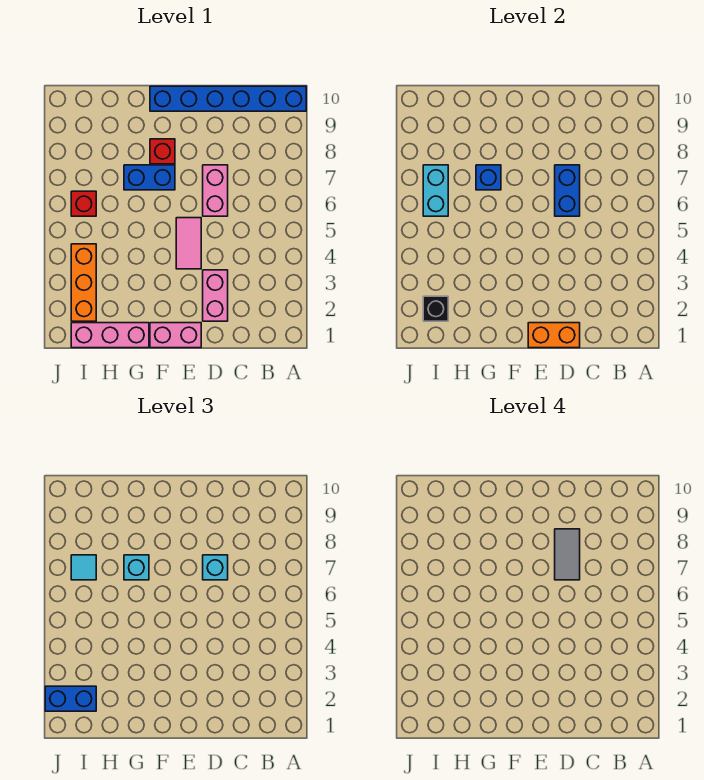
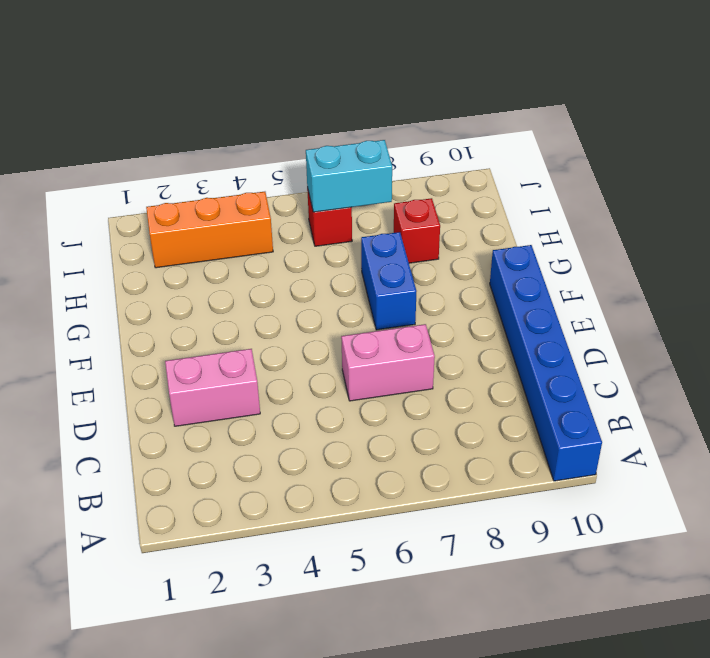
red brick H8 level 1 -> red brick F8 level 1
none -> pink brick E1:F1 level 1
none -> pink tile E4:E5 level 1
none -> pink brick G1:I1 level 1

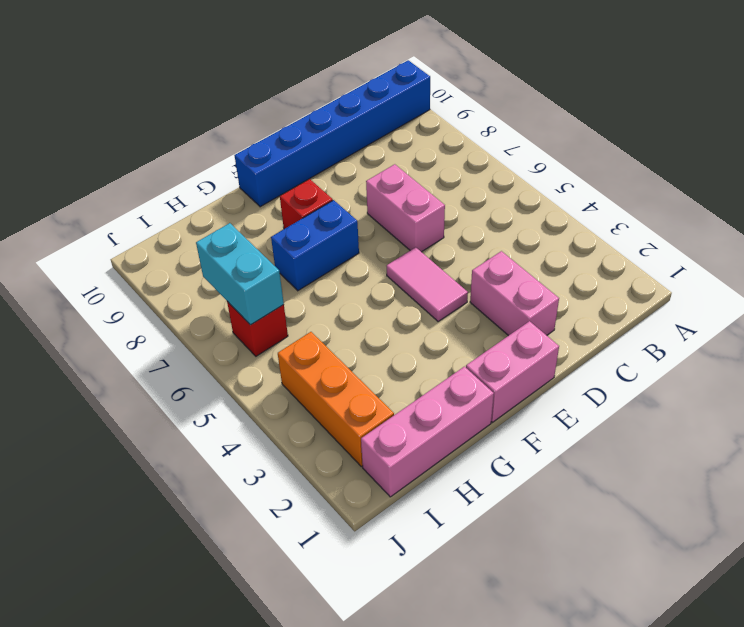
none -> orange brick D1:E1 level 2
none -> blue brick D6:D7 level 2
none -> blue brick G7 level 2

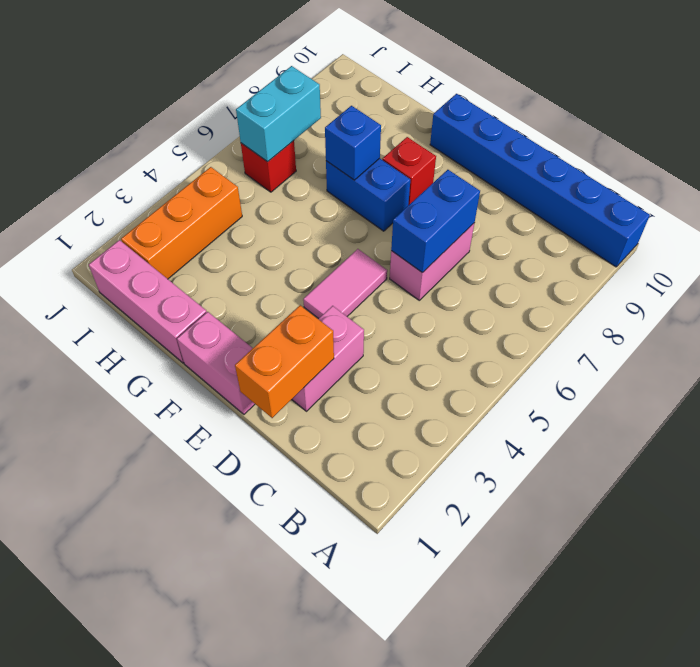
orange brick D1:D2 level 2 -> orange brick D1:E1 level 2
none -> black brick I2 level 2
none -> cyan brick D7 level 3
none -> cyan brick G7 level 3

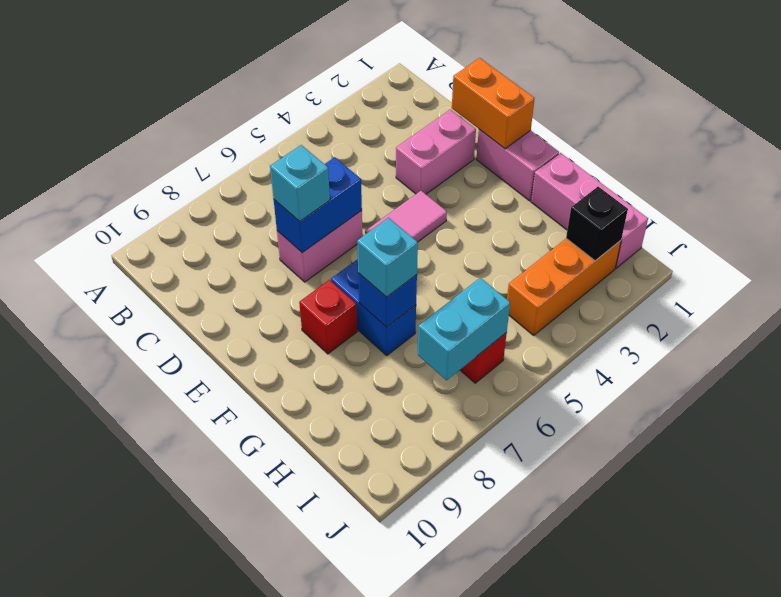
none -> blue brick A10:F10 level 1
none -> blue brick I2:J2 level 3
none -> cyan tile I7 level 3

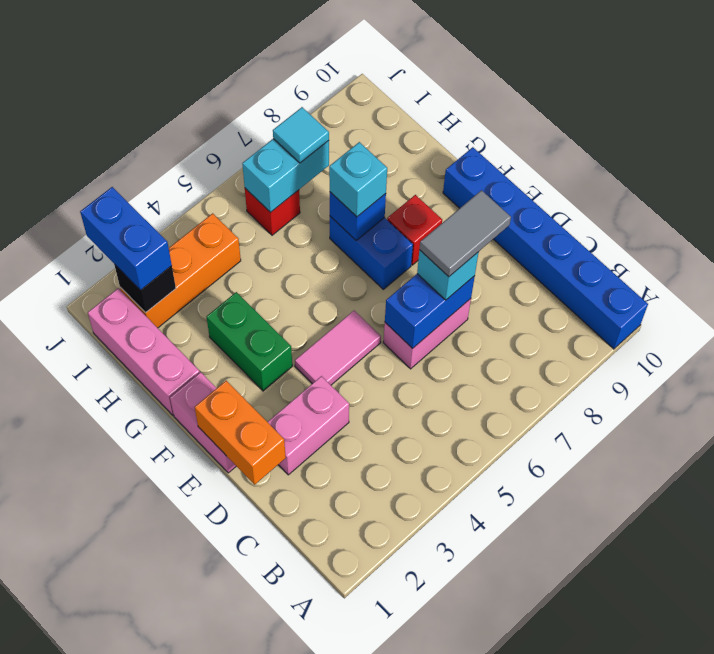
green brick F3:G3 level 1 -> none

